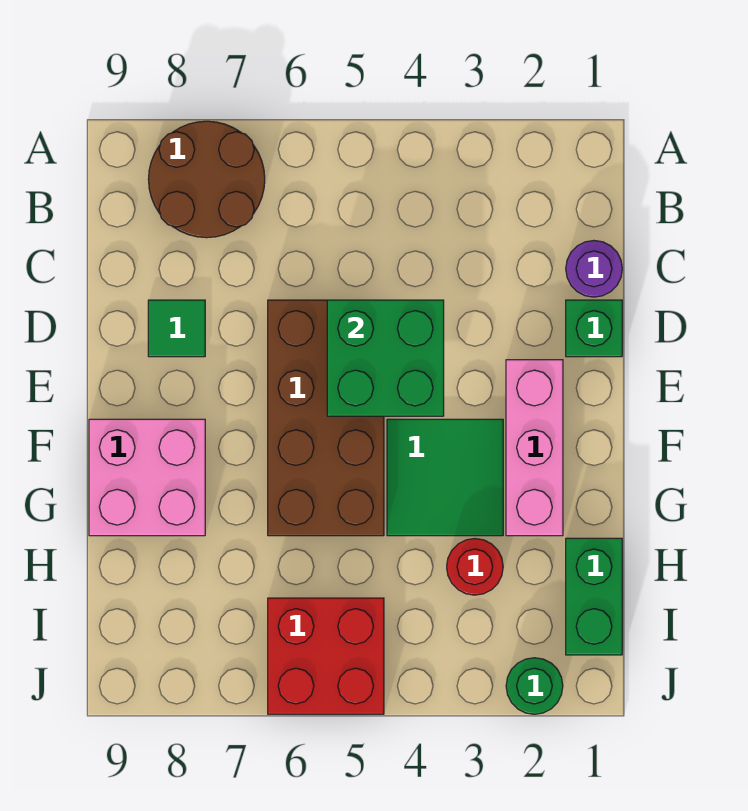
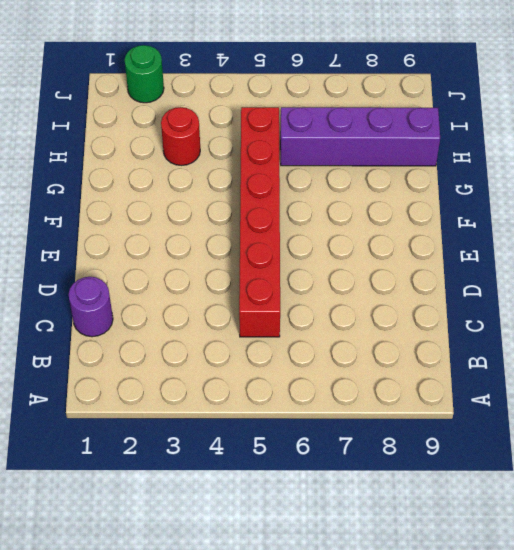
red brick C5:H5 level 1 -> brown brick D5:G6 level 1
purple brick H6:H9 level 1 -> none
none -> brown round brick A7:B8 level 1
none -> green brick D1 level 1
none -> green tile D8 level 1

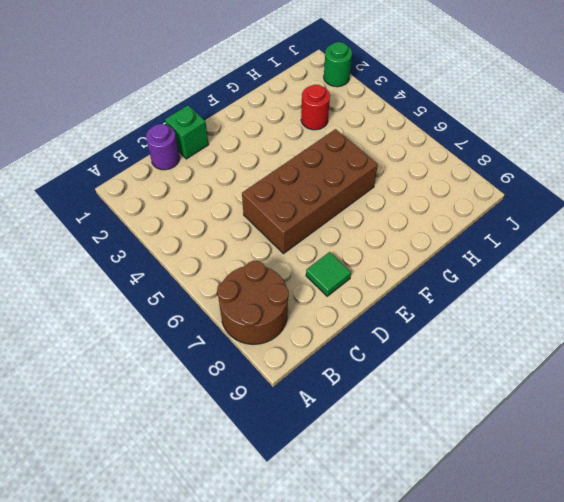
none -> pink brick E2:G2 level 1
none -> green tile F3:G4 level 1
none -> pink brick F8:G9 level 1

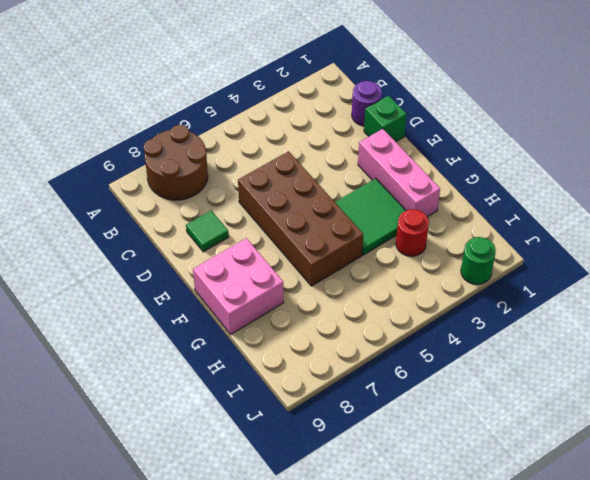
none -> green brick H1:I1 level 1
none -> red brick I5:J6 level 1
none -> green brick D4:E5 level 2

